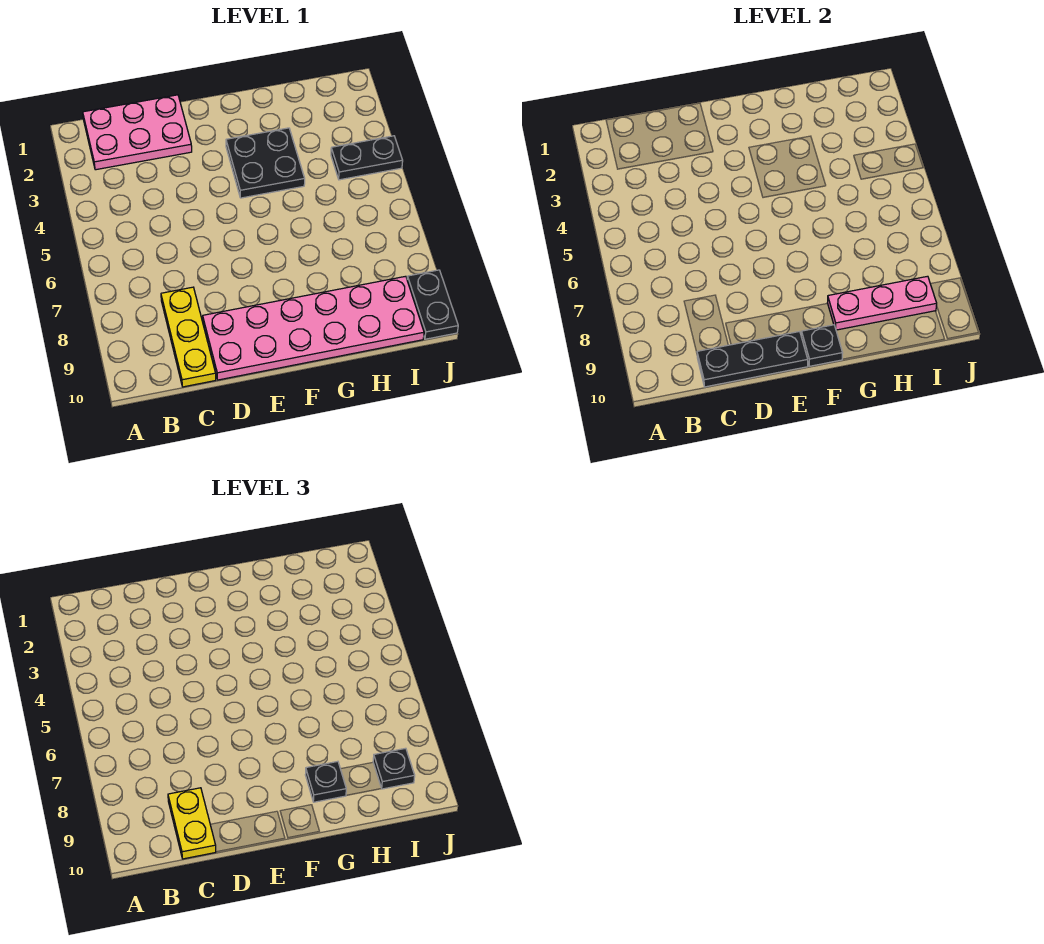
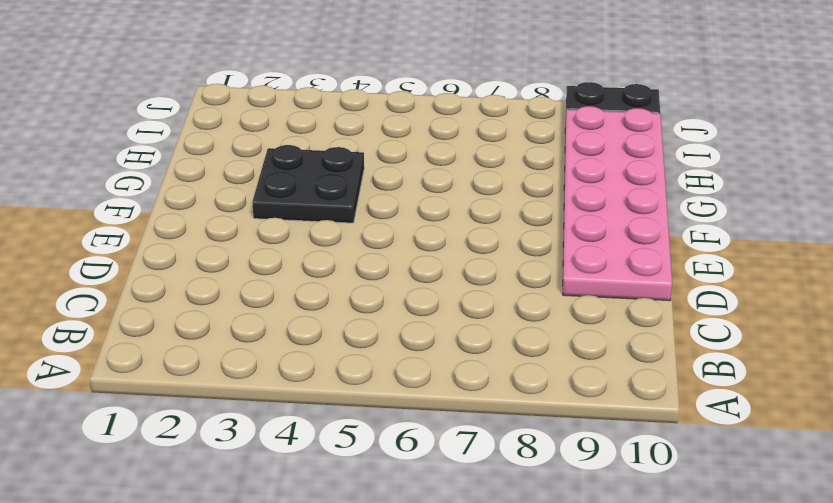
none -> pink plate B1:D2 level 1
none -> yellow plate C8:C10 level 1
none -> black plate I4:J4 level 1

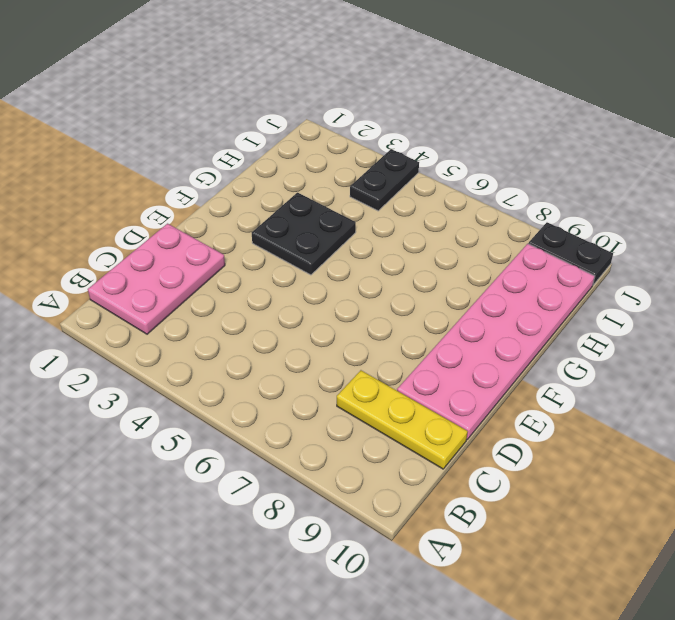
none -> black plate C10:E10 level 2
none -> black plate F10 level 2
none -> pink plate G9:I9 level 2

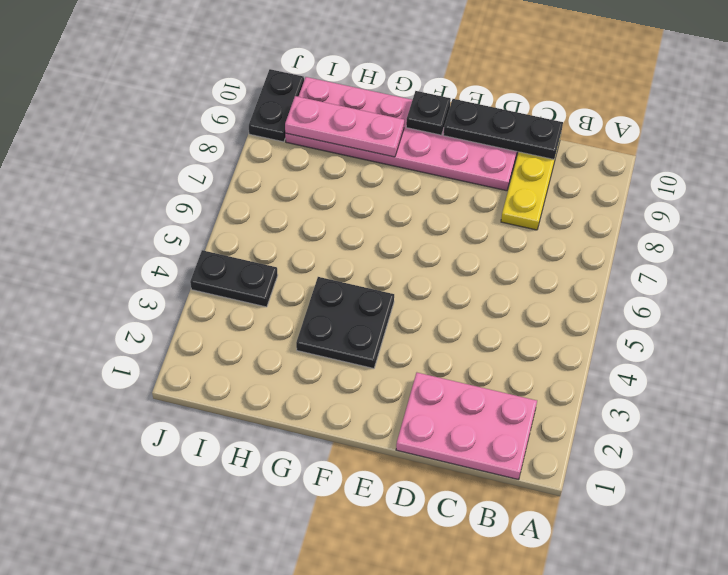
none -> yellow plate C9:C10 level 3
none -> black plate G9 level 3
none -> black plate I9 level 3

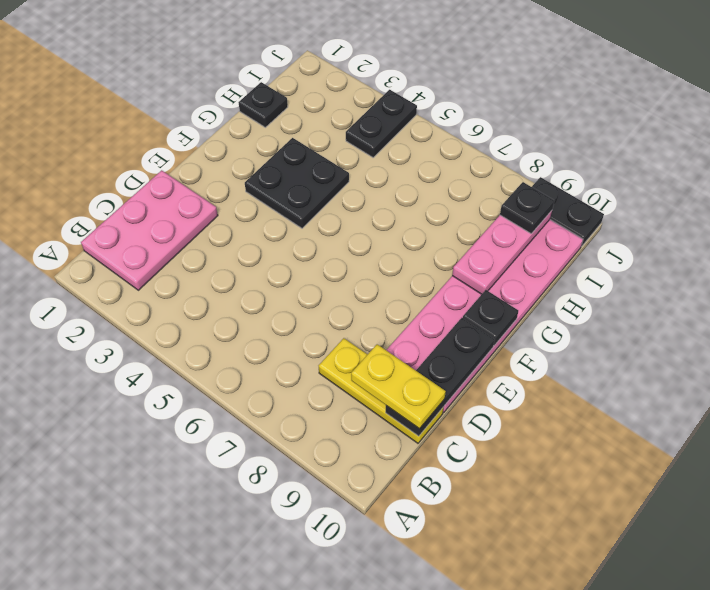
black plate H1 level 1 -> black plate G9 level 3

